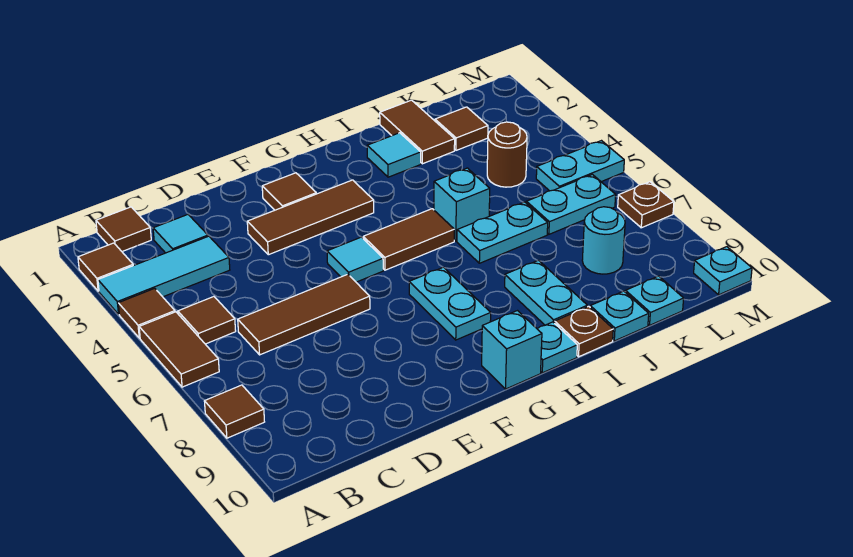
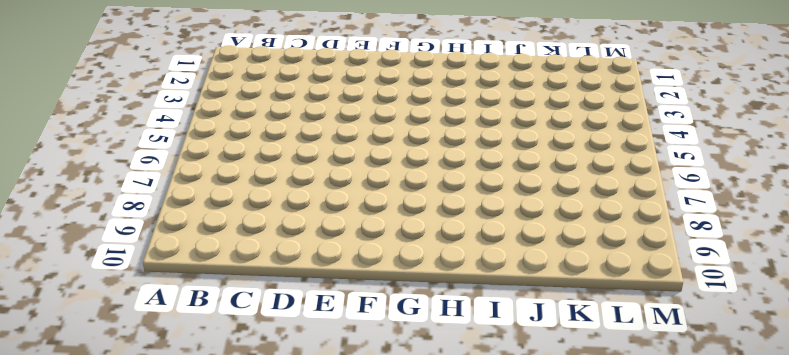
none -> brown tile A2 level 1
none -> cyan tile A3:C3 level 1
none -> brown tile A4 level 1
none -> brown tile A5:A6 level 1

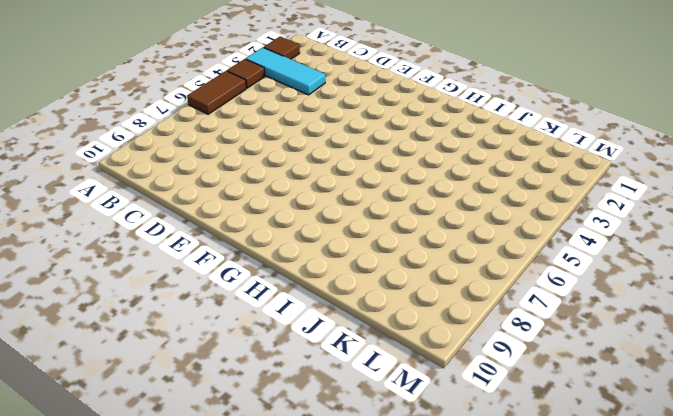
none -> brown tile A8 level 1
none -> brown tile B1 level 1
none -> brown tile B5 level 1
none -> cyan tile C2 level 1

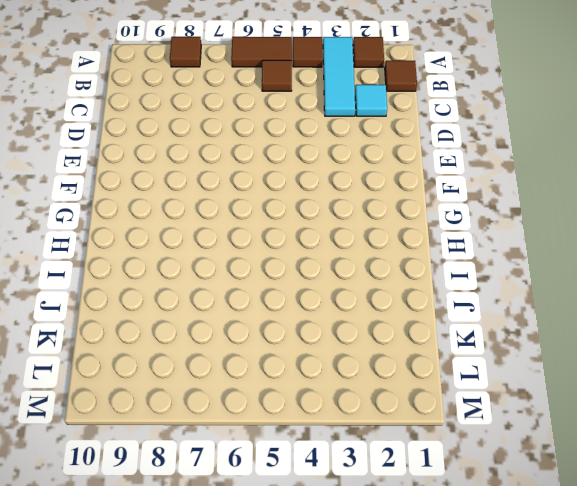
none -> brown tile C6:E6 level 1
none -> brown tile E3:G3 level 1
none -> brown tile F2 level 1
none -> cyan tile F5 level 1

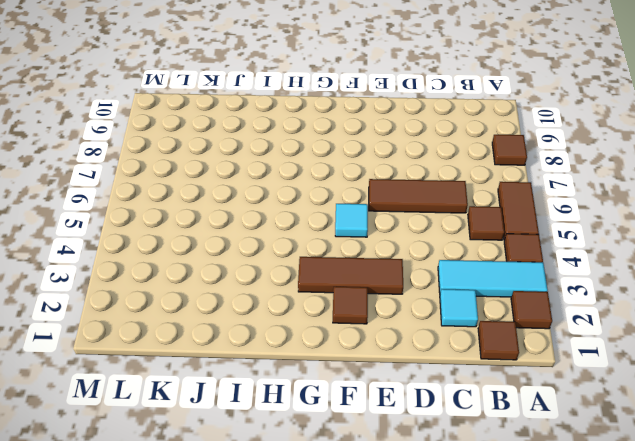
none -> brown tile G5:H5 level 1
none -> cyan plate G7:G8 level 1
none -> cyan brick G10 level 1
none -> cyan plate H10 level 1

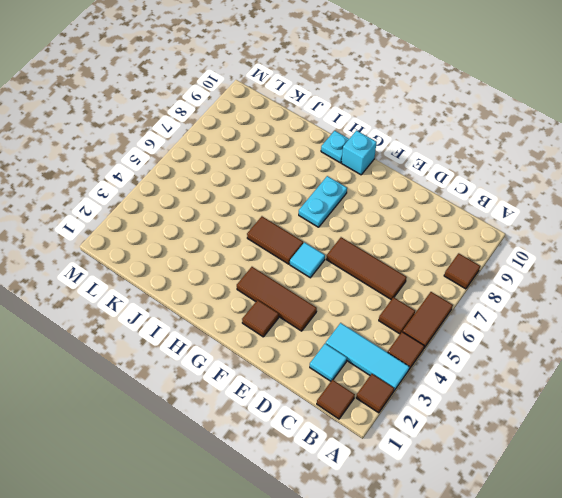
none -> cyan tile I2 level 1
none -> cyan brick I5 level 1
none -> cyan plate I6:J6 level 1
none -> cyan plate I8:I9 level 1

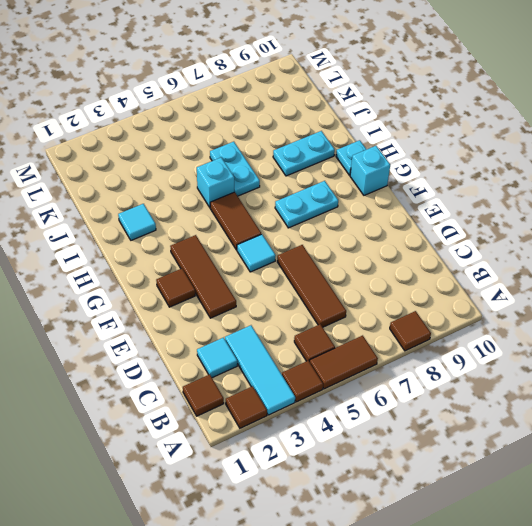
none -> brown plate I10 level 1
none -> brown tile J1:J2 level 1
none -> cyan plate J10 level 1
none -> brown tile K2 level 1

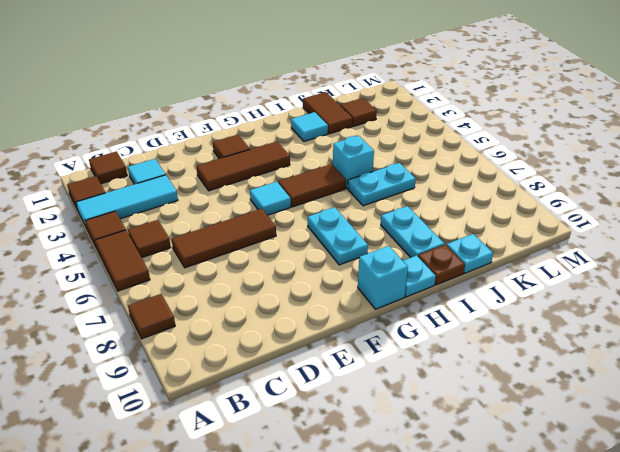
none -> brown round brick K4 level 1
none -> cyan plate K6:L6 level 1
none -> cyan round brick K8 level 1
none -> cyan plate K10 level 1

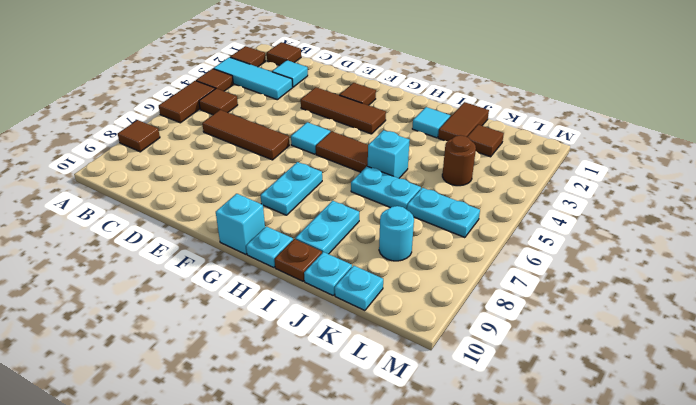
none -> cyan plate L5:M5 level 1
none -> brown plate M7 level 1
none -> cyan plate M10 level 1

